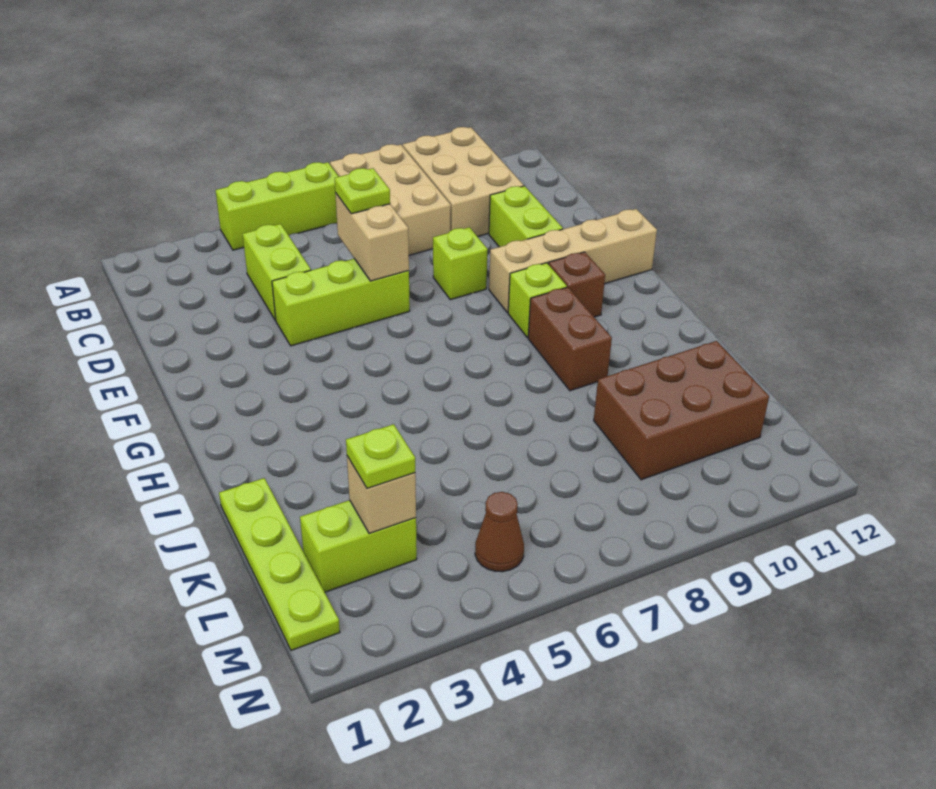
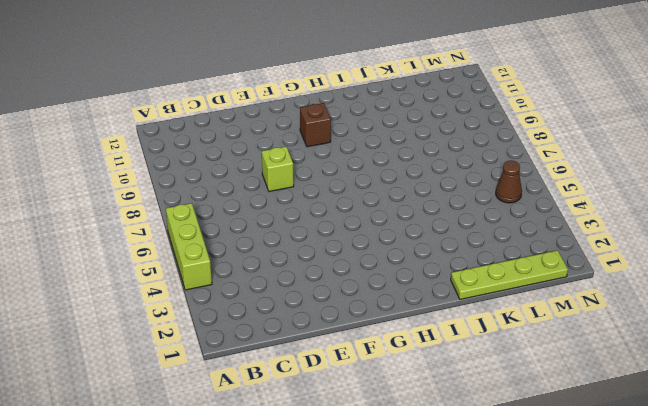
none -> tan brick A7:C8 level 1
none -> tan brick A9:C10 level 1
none -> lime brick C4:D4 level 1

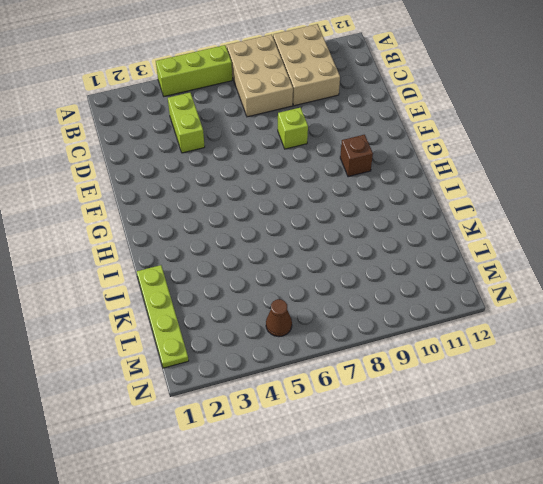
none -> lime brick D10:E10 level 1
none -> lime brick E4:E6 level 1
none -> tan brick F9:F12 level 1

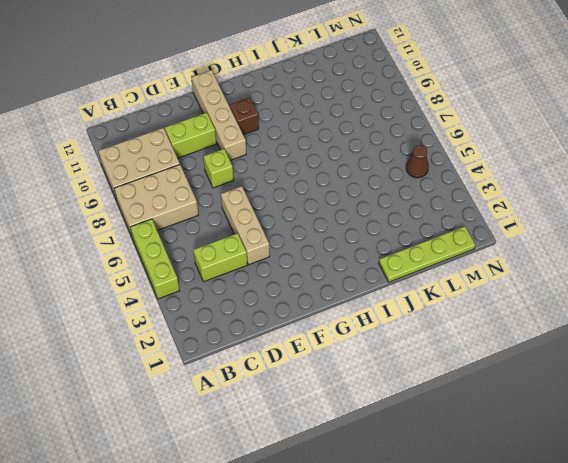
tan brick E4:E6 level 1 -> lime brick E4:E6 level 1
none -> lime brick G9 level 1
none -> brown brick H9:I9 level 1
none -> brown brick K9:L11 level 1

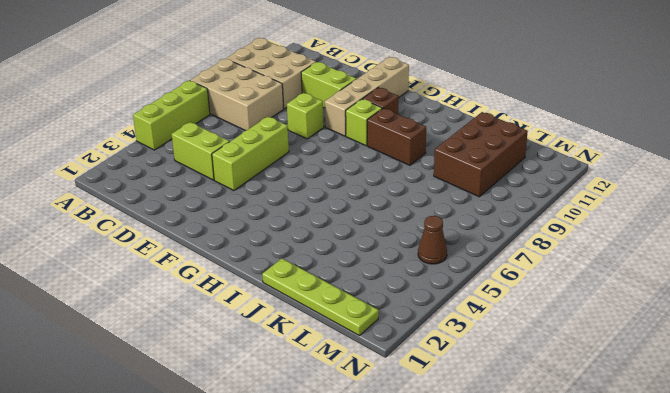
none -> lime brick L2:L3 level 1
none -> tan brick D6:E6 level 2
none -> tan brick L3 level 2

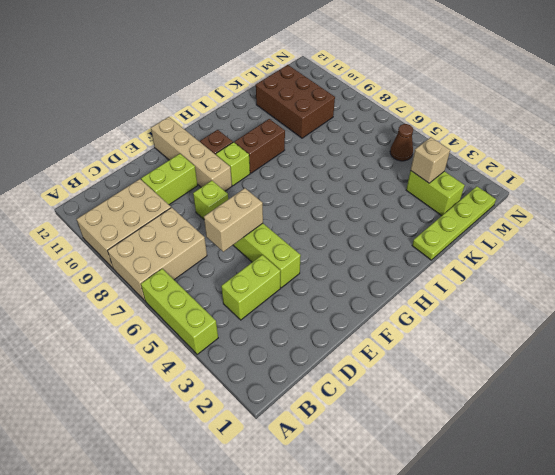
none -> lime plate D6 level 3
none -> lime plate L3 level 3

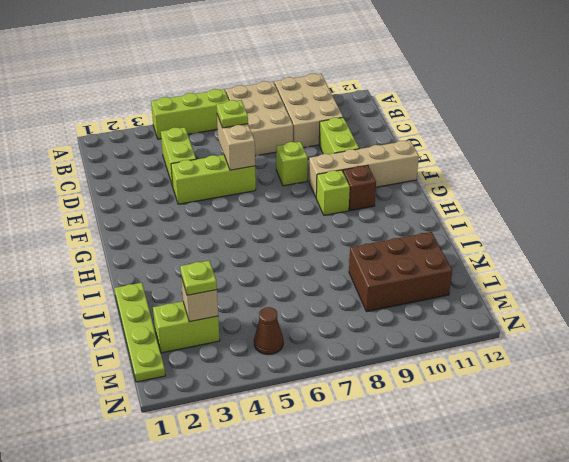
none -> brown brick H9:I9 level 1

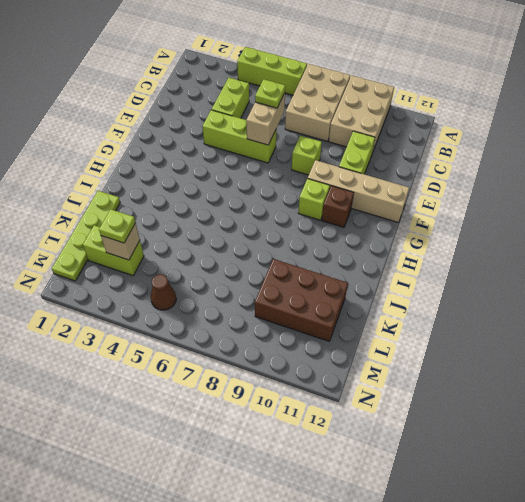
none -> brown brick H9:I9 level 1

